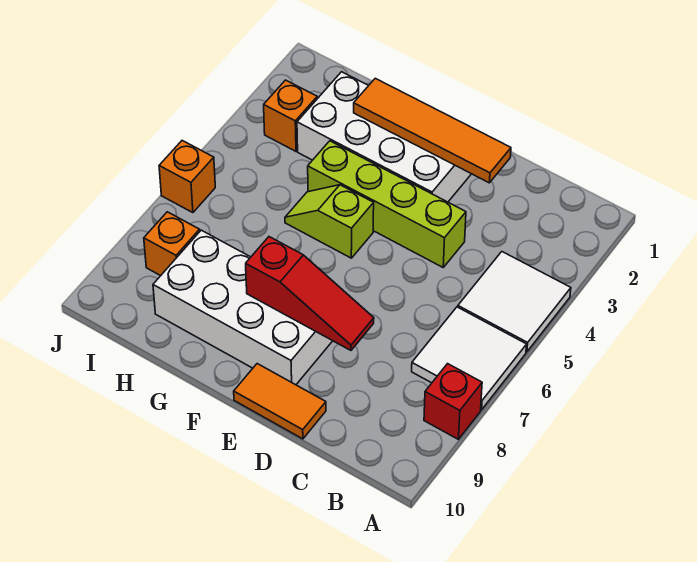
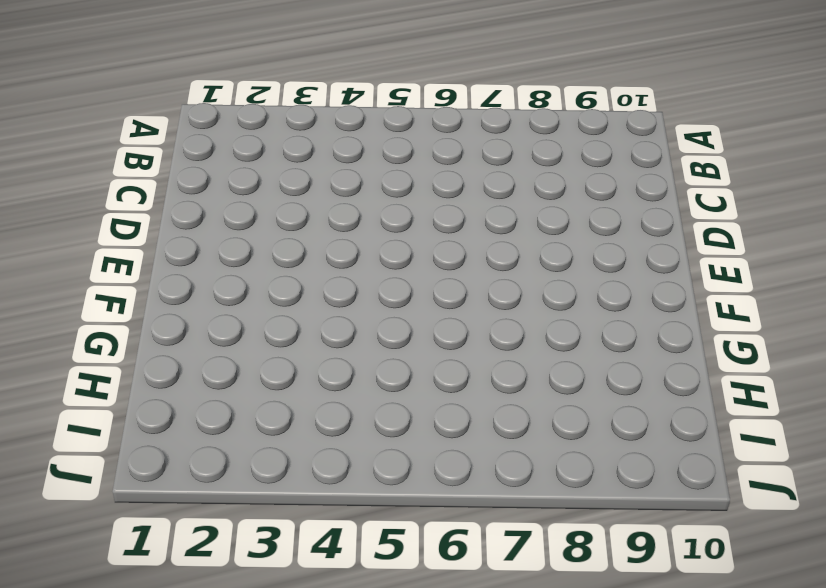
none -> white tile A4:B5 level 1
none -> white tile A6:B7 level 1
none -> red brick A8 level 1

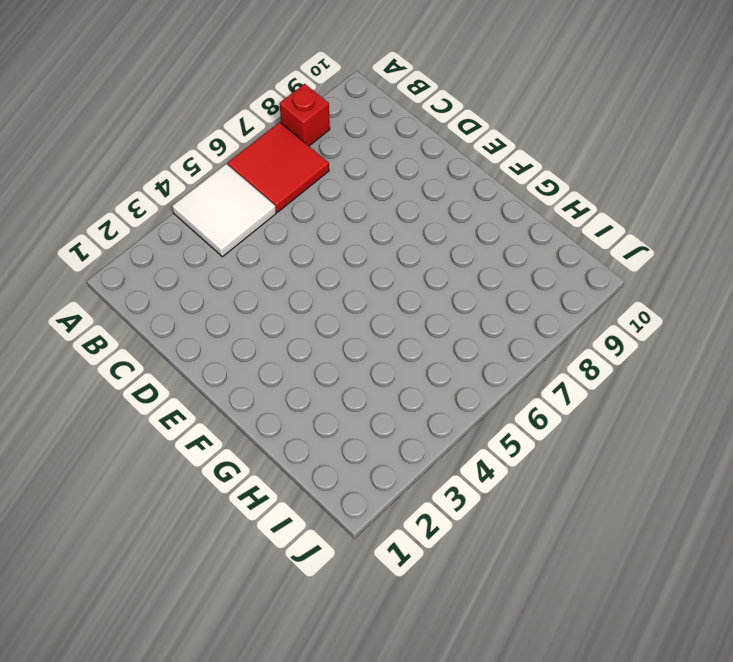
red tile A6:B7 level 1 -> white tile A6:B7 level 1
none -> lime brick D4:G4 level 1
none -> orange tile D10:E10 level 1
none -> white brick E2:H3 level 1

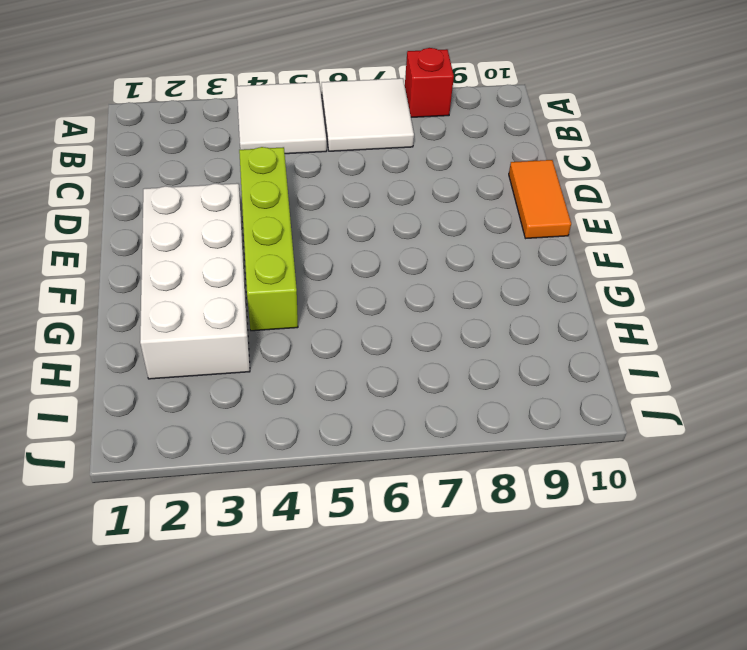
none -> white brick E8:H9 level 1
none -> lime slope F5:G5 level 1 top F
none -> orange brick I3 level 1

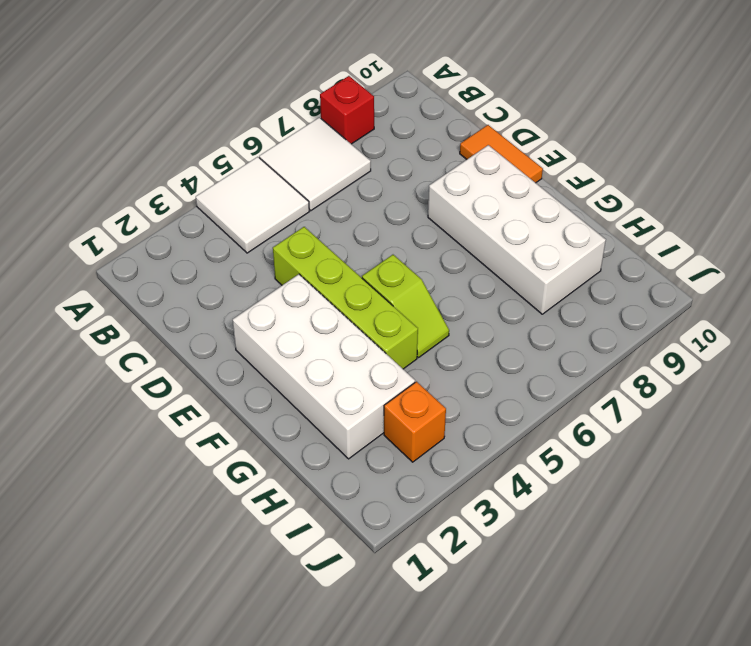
none -> orange brick I8 level 1
none -> orange brick J6 level 1
none -> orange tile D2:G2 level 2

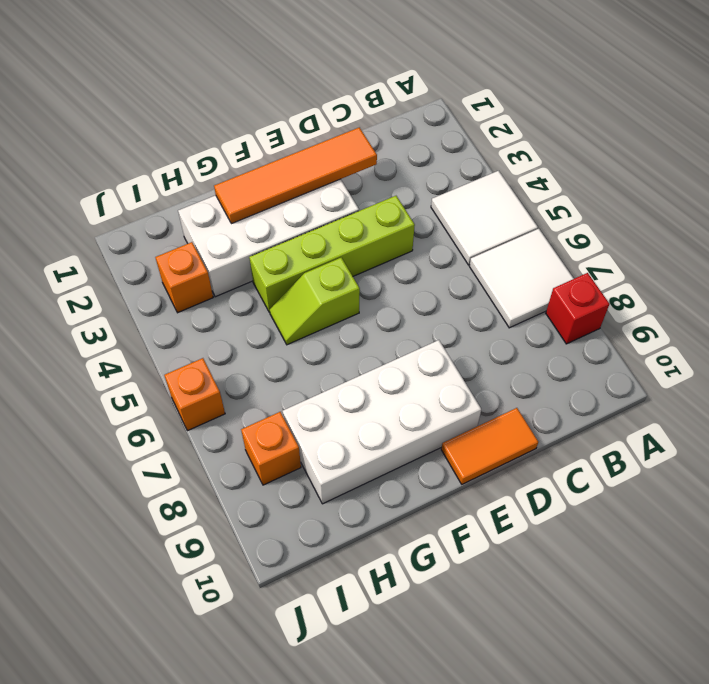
none -> red slope D8:F8 level 2 top F

